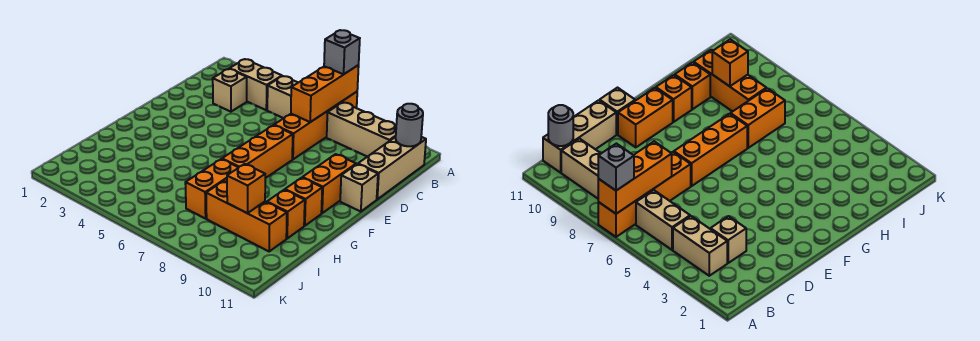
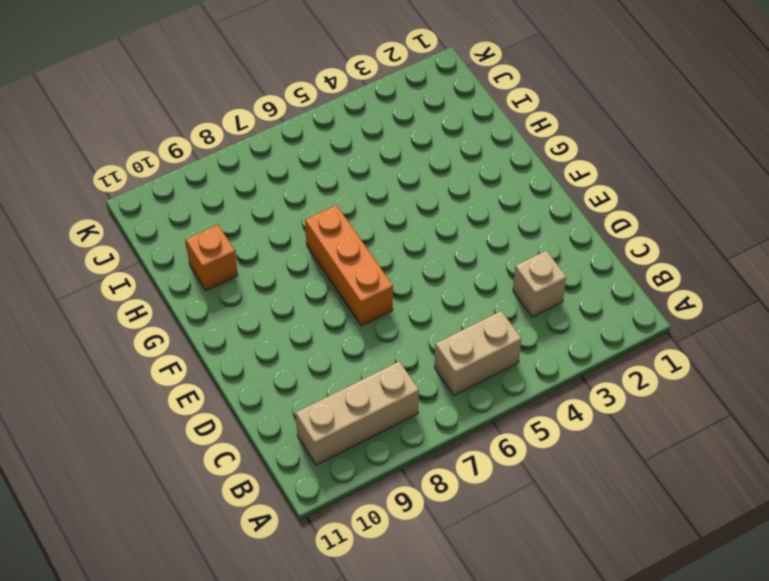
none -> orange brick A7:D7 level 1
none -> tan brick B3:B4 level 1
none -> tan brick B11:D11 level 1

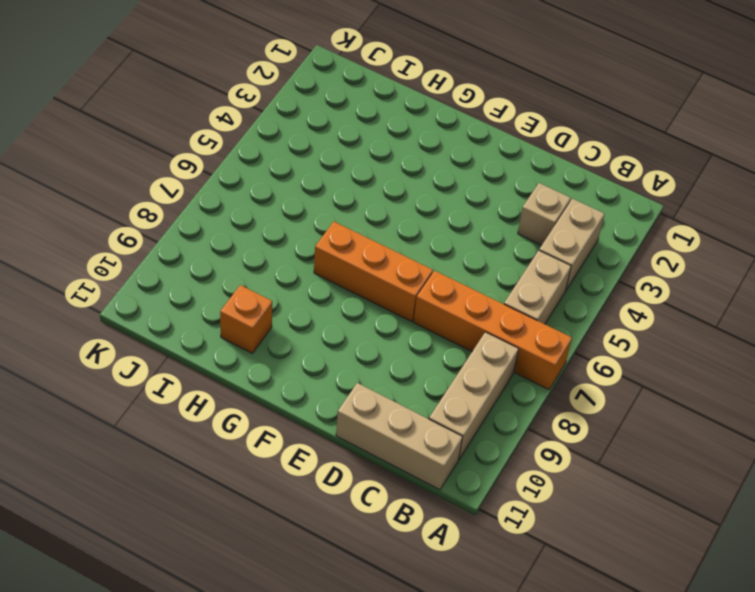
none -> orange brick E10:F10 level 1
none -> tan brick E11 level 1
none -> orange brick G10 level 1

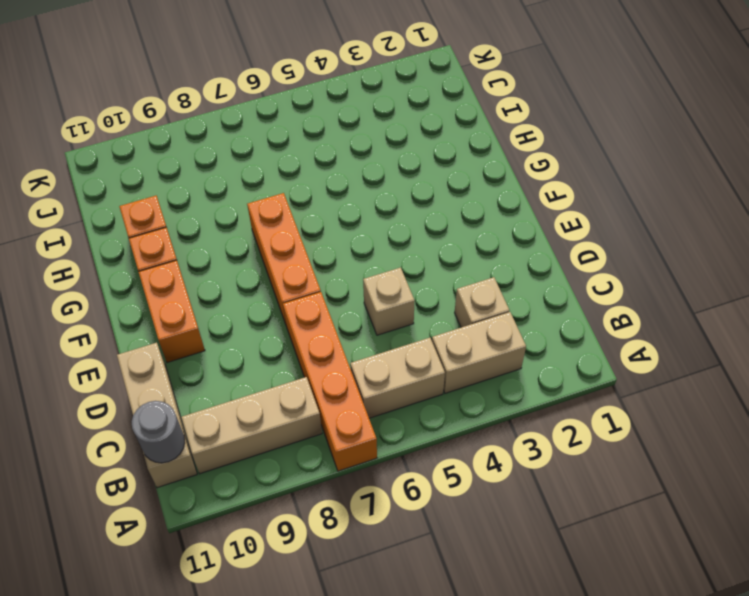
tan brick D5 level 1 -> tan brick E11 level 1
none -> orange brick H7:I7 level 1
none -> orange brick I8:I10 level 1
none -> orange brick A7:C7 level 2

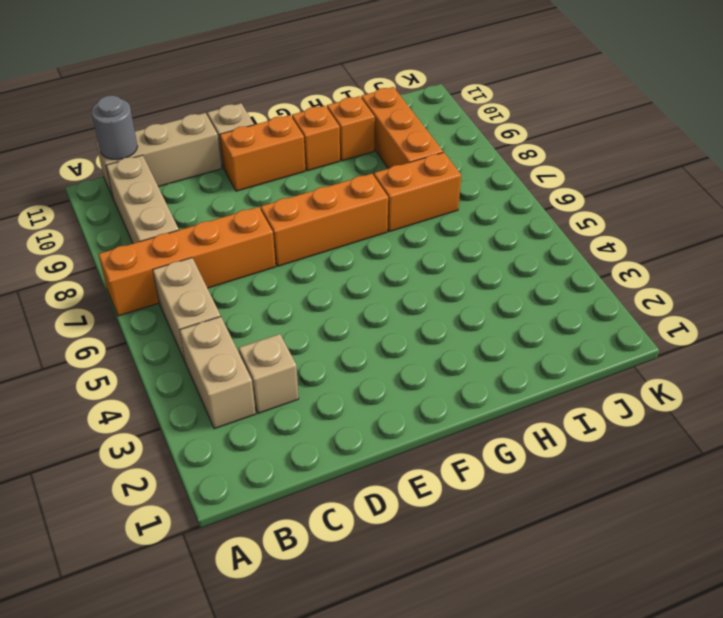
none -> orange brick A7:C7 level 2
none -> orange brick I9 level 2
none -> grey brick A7 level 3

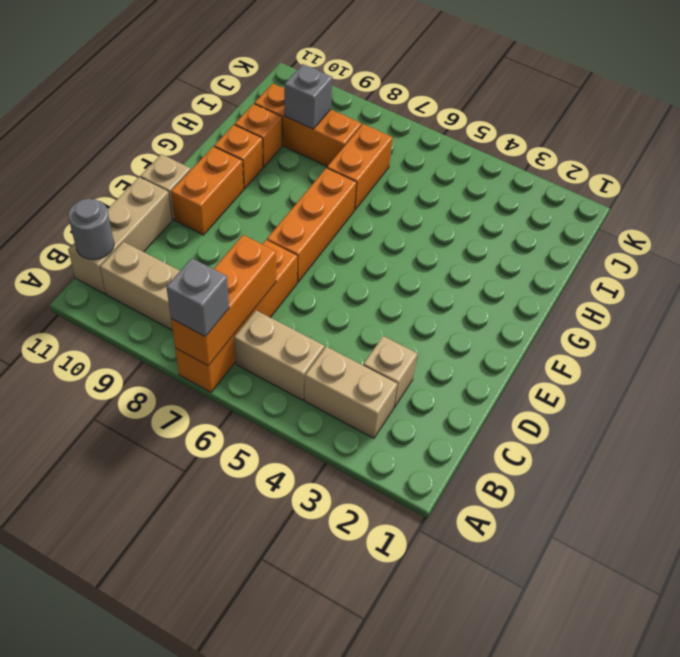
grey brick I9 level 2 -> orange brick I9 level 2

